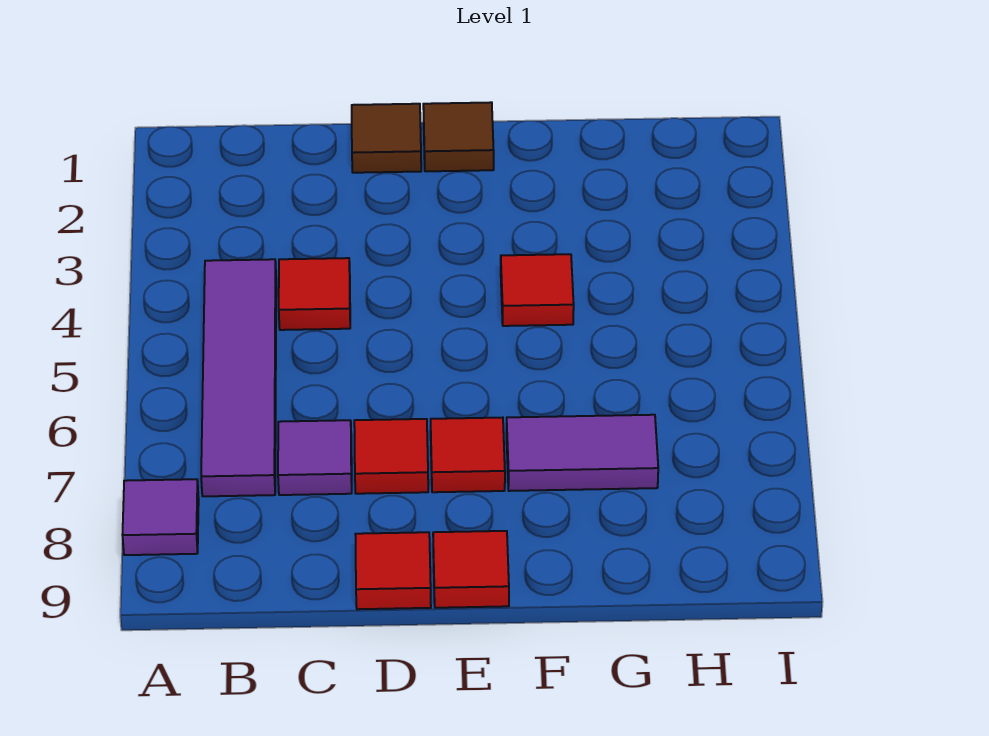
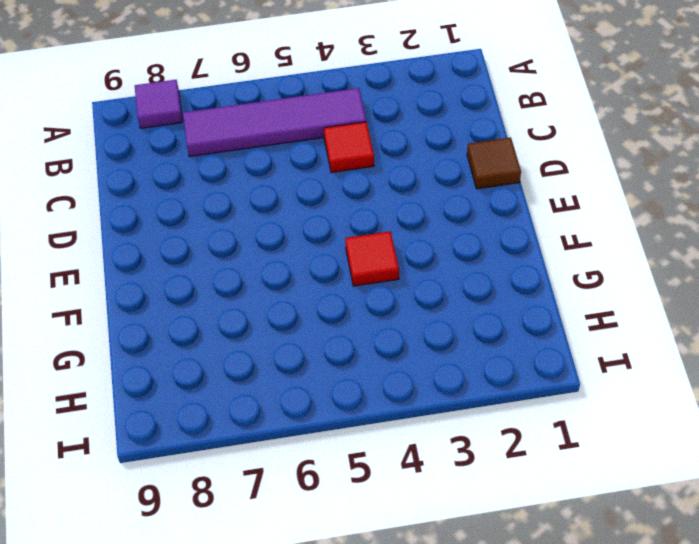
none -> purple tile C7 level 1
none -> red tile D7 level 1
none -> red tile D9 level 1

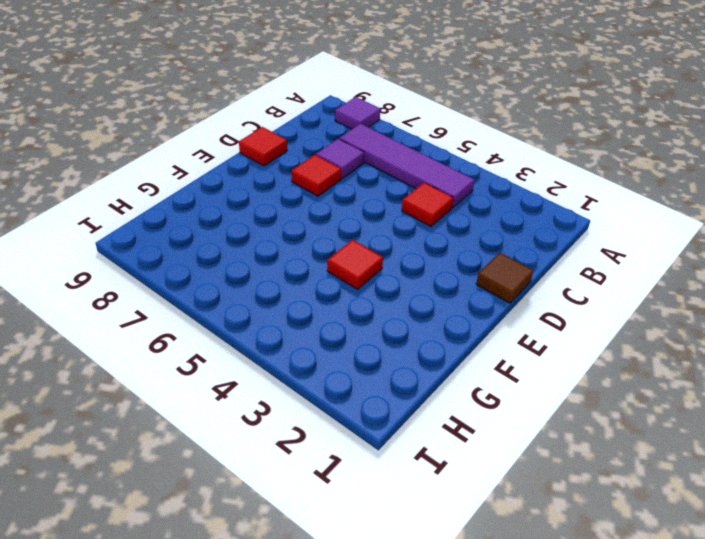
none -> brown tile E1 level 1
none -> red tile E7 level 1
none -> red tile E9 level 1

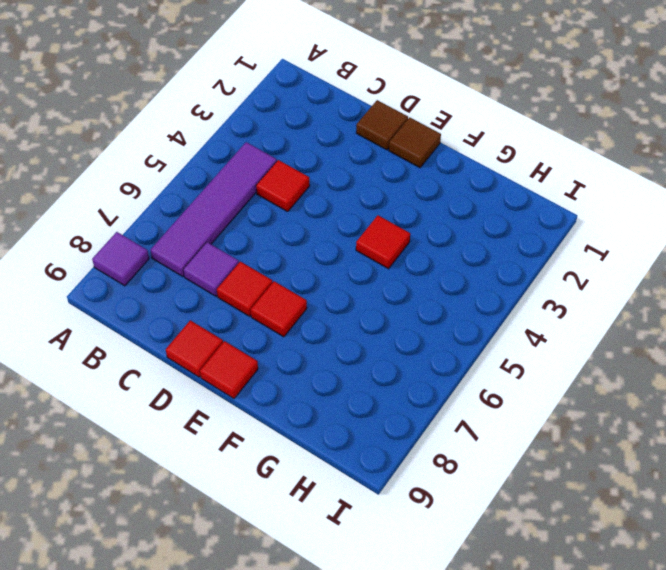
none -> purple tile F7:G7 level 1

